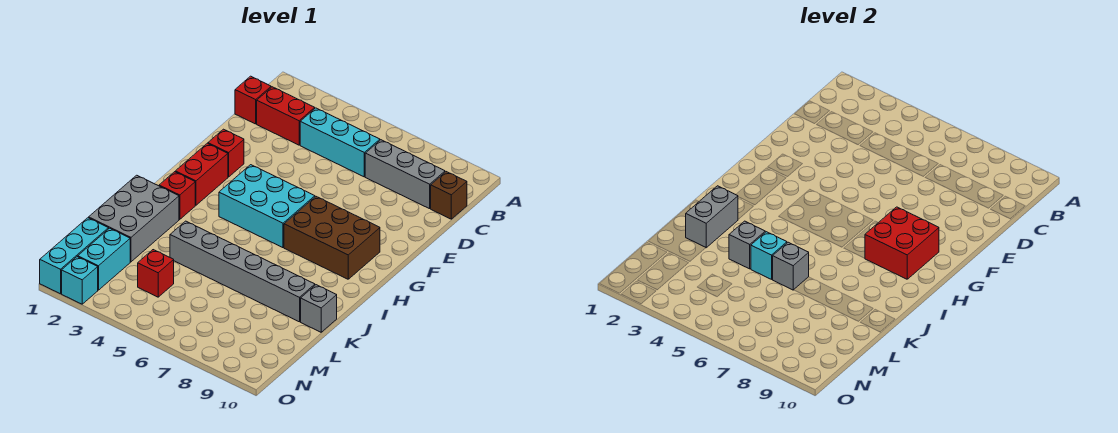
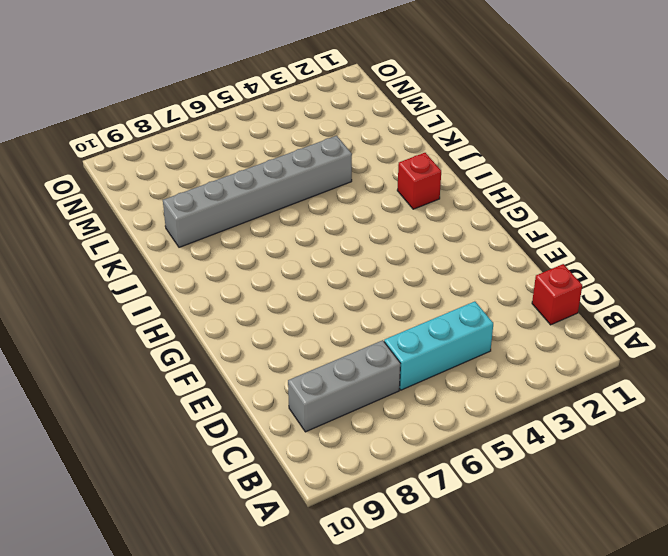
none -> red brick C2:C3 level 1
none -> brown brick C10 level 1
none -> red brick F2 level 1

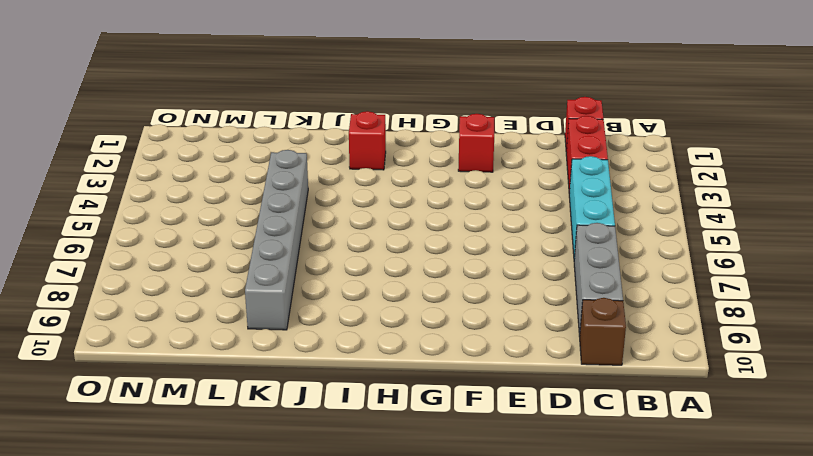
none -> red brick G2:H2 level 1
none -> cyan brick G4:H6 level 1
none -> brown brick G7:H9 level 1

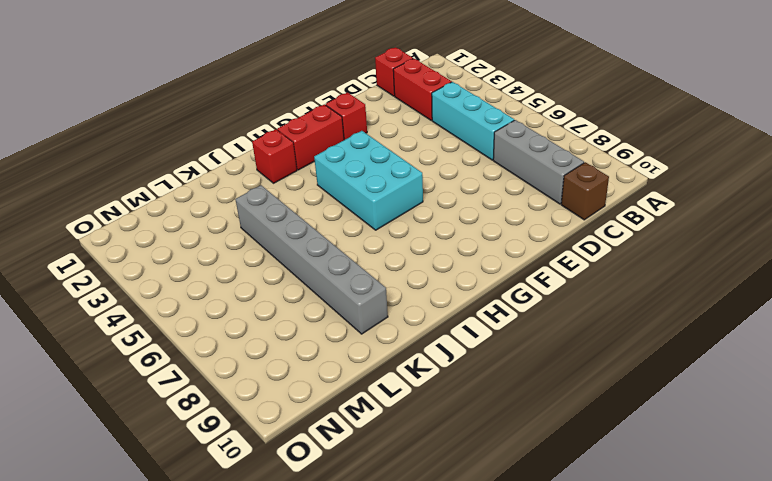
none -> brown brick G7:H9 level 1
none -> grey brick J1:L2 level 1
none -> grey brick K10 level 1

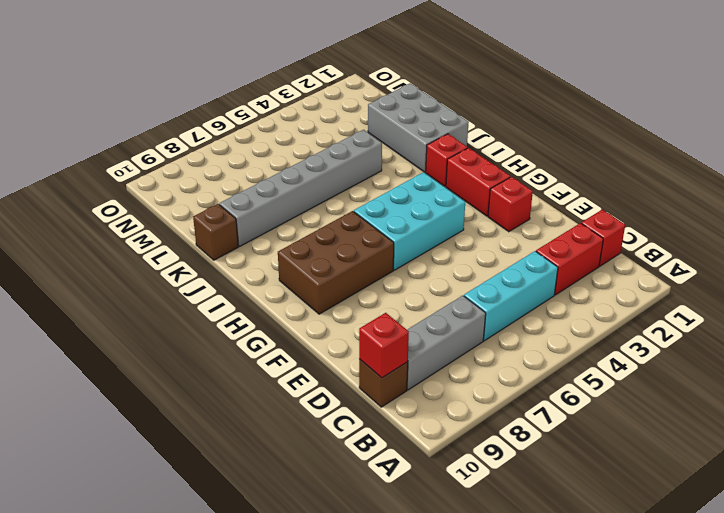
red brick C10 level 2 -> red brick M4 level 1
brown brick K10 level 1 -> grey brick K10 level 1
none -> cyan brick M1:O1 level 1
none -> cyan brick M2:N2 level 1
none -> cyan brick O2 level 1

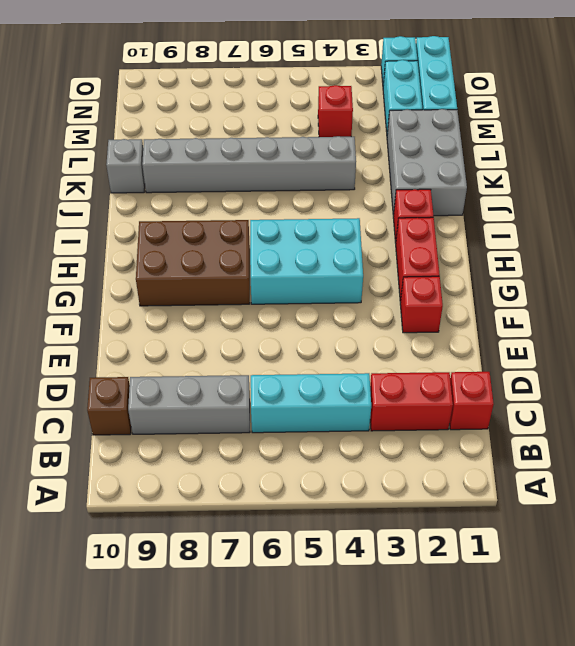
none -> red brick G8:H9 level 2
none -> grey brick J2:K2 level 2
none -> grey brick K4 level 2

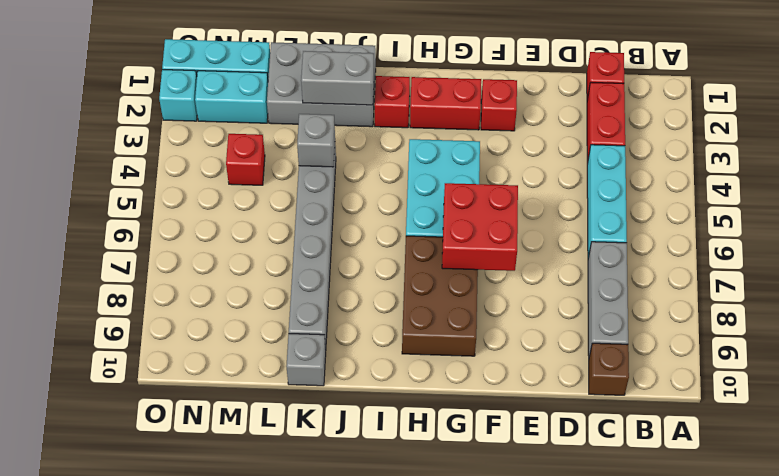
red brick F6:G7 level 2 -> red brick G8:H9 level 2
none -> cyan brick K5 level 2
none -> grey brick K6 level 2

